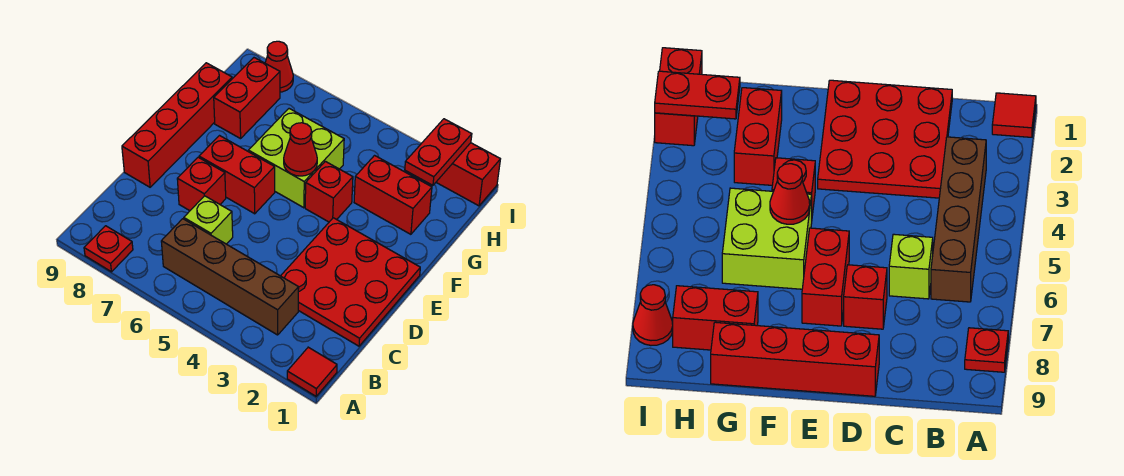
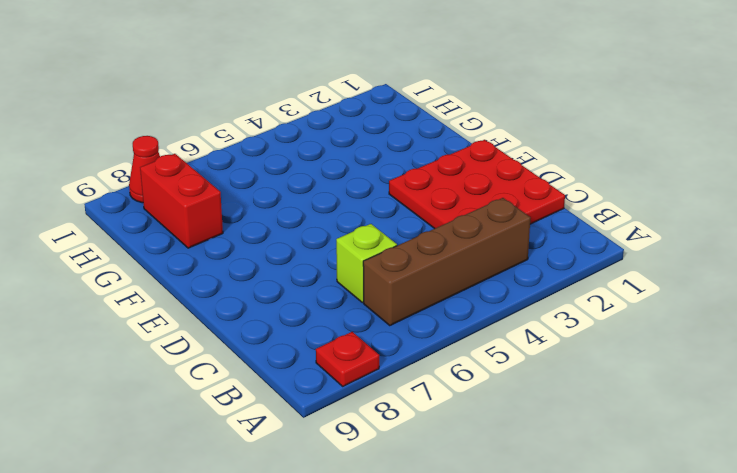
none -> red tile A1 level 1
none -> red brick D7 level 1
none -> red brick D9:G9 level 1

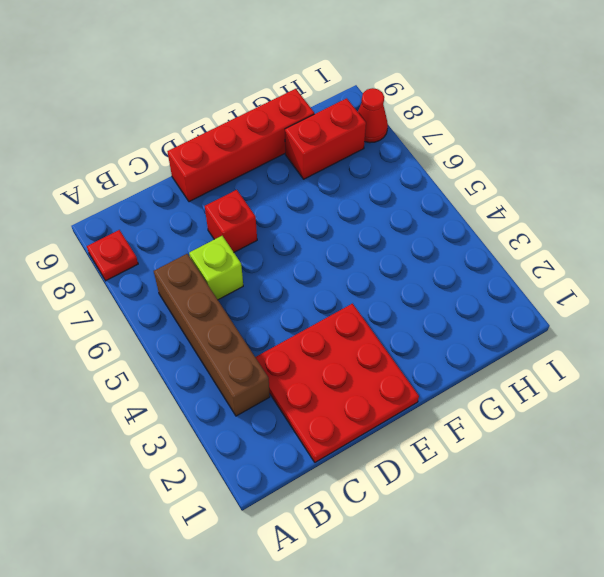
none -> red tile A1 level 1
none -> red brick E6:E7 level 1
none -> red brick F4 level 1

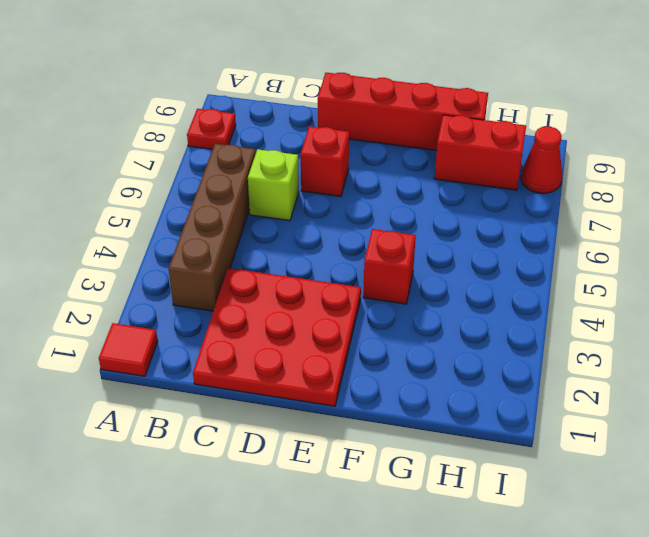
none -> red brick E6:E7 level 1
none -> lime brick F5:G6 level 1
none -> red brick G2:G3 level 1

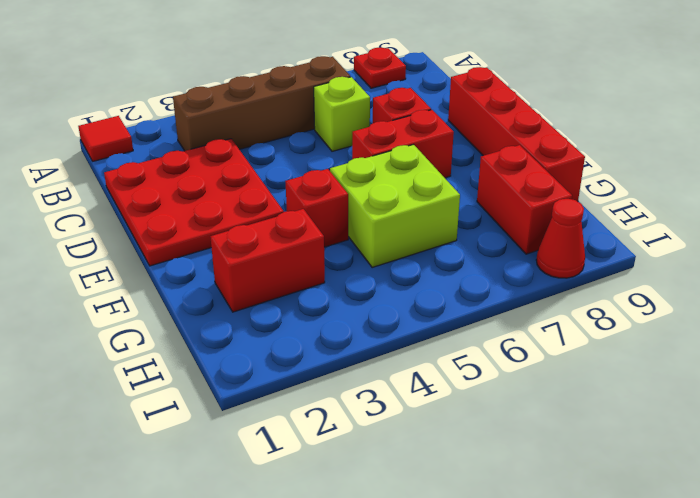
none -> red brick I1:I2 level 1
none -> red cone F5 level 2
none -> red plate H2:I2 level 2

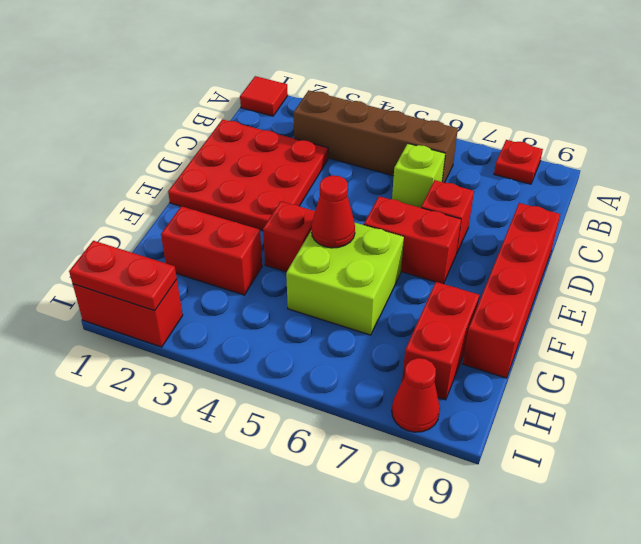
red plate I1:I2 level 2 -> red plate H2:I2 level 2

